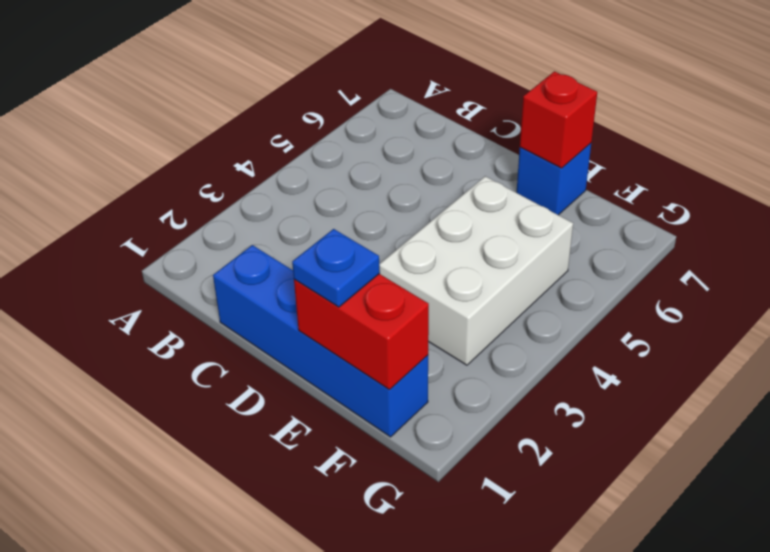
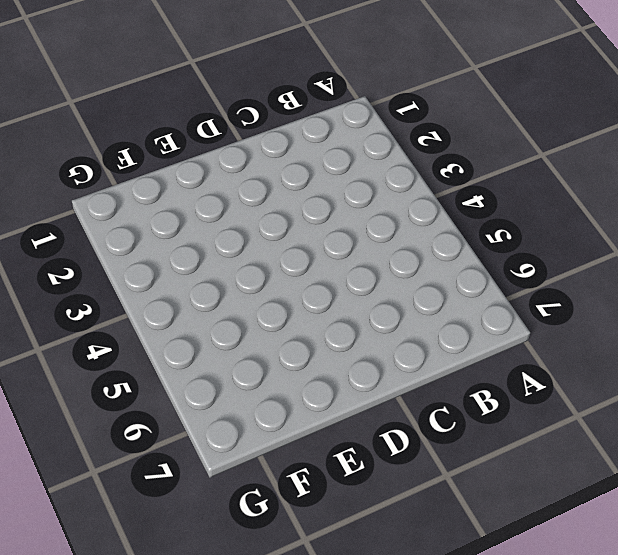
none -> blue brick C1:F1 level 1
none -> white brick E3:F5 level 1

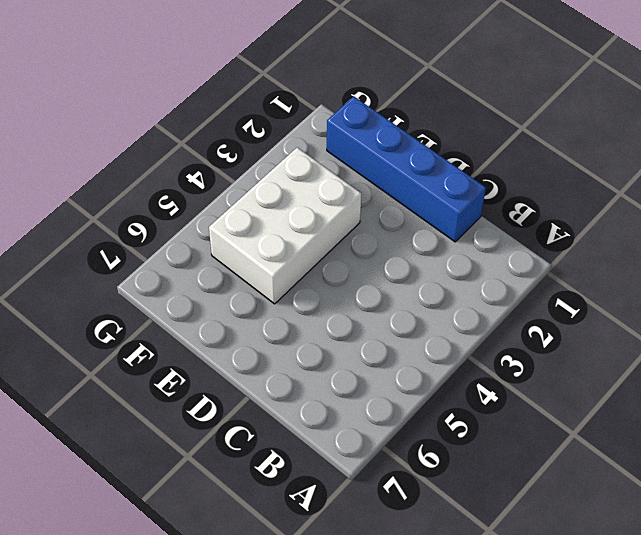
none -> blue brick E7 level 1
none -> red brick E1:F1 level 2

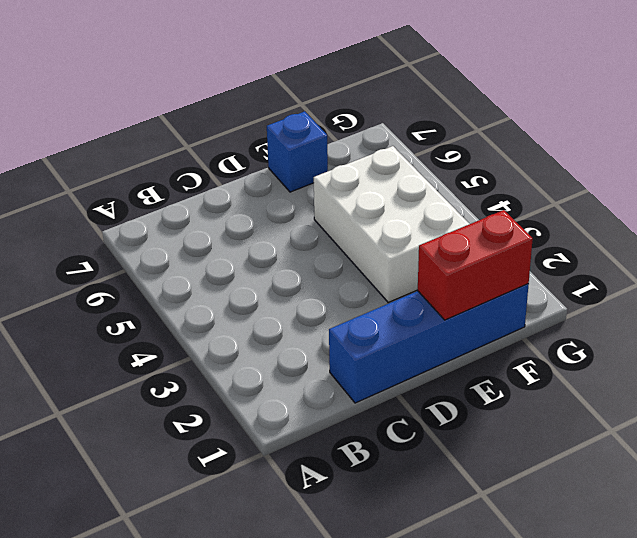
none -> red brick E7 level 2
none -> blue plate E1 level 3

